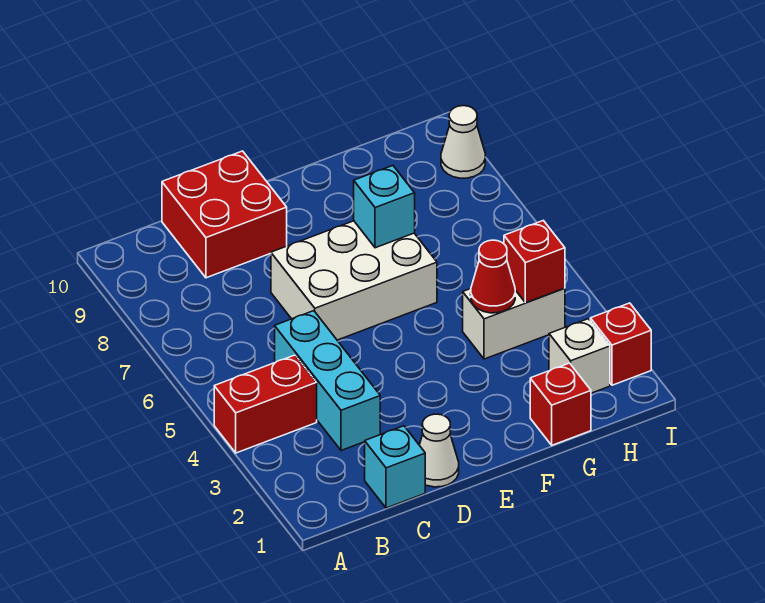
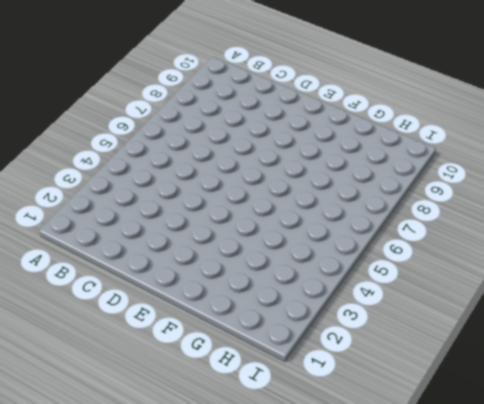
none -> red brick A4:B4 level 1
none -> cyan brick C1 level 1
none -> cyan brick C3:C5 level 1

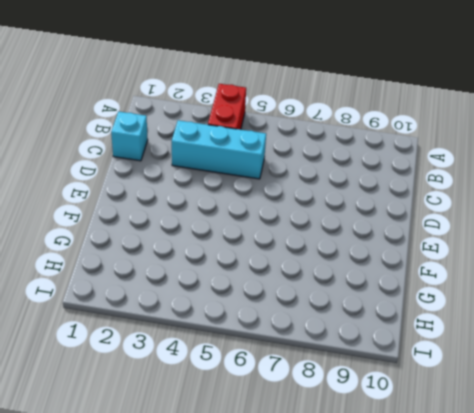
none -> red brick C9:D10 level 1
none -> white cone D1 level 1
none -> white brick D6:F7 level 1

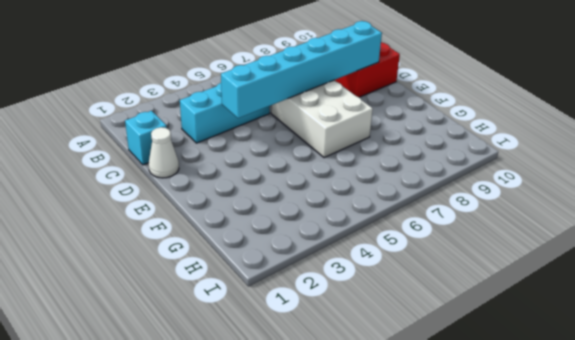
cyan brick D4:D9 level 2 -> none
none -> red brick A4:B4 level 1
none -> red brick G1 level 1
none -> white brick G4:H4 level 1

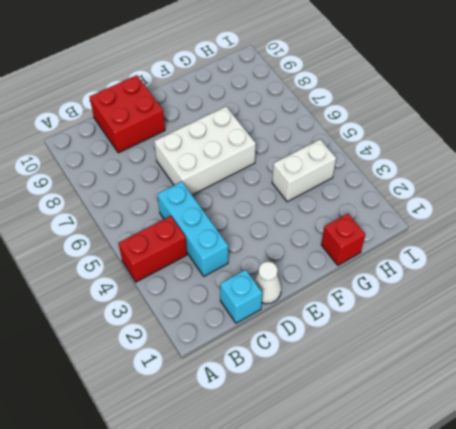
none -> white brick H2 level 1
none -> red brick I2 level 1
none -> white cone I9 level 1

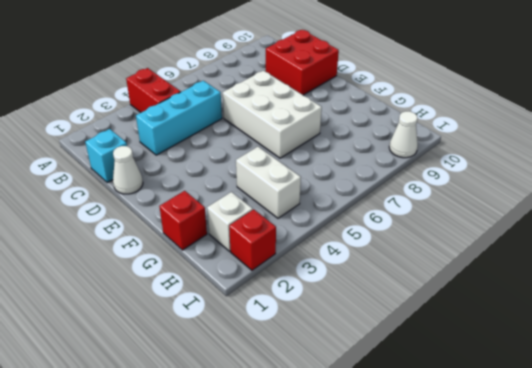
none -> cyan brick F7 level 2
none -> red cone G4 level 2
none -> red brick H4 level 2

